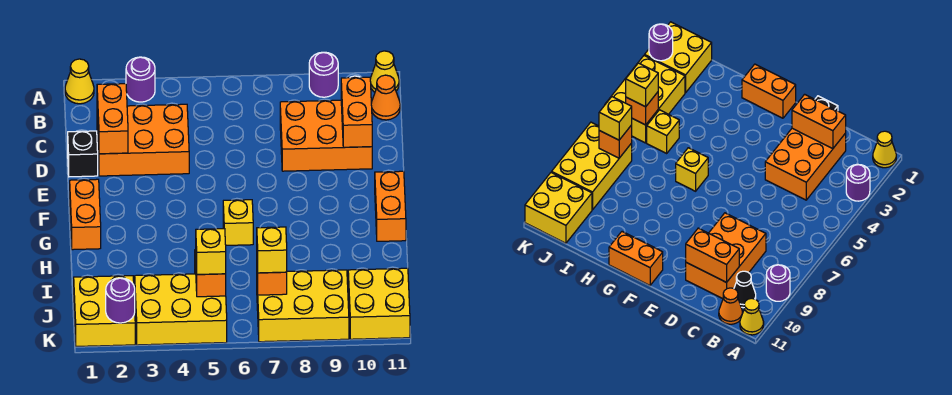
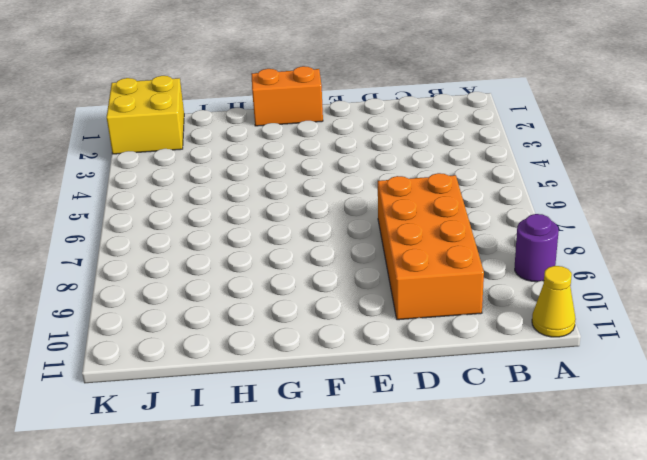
orange brick C7:D10 level 1 -> orange brick C8:D10 level 1
none -> yellow cone A1 level 1
none -> purple round brick A3 level 1
none -> black cone B10 level 1

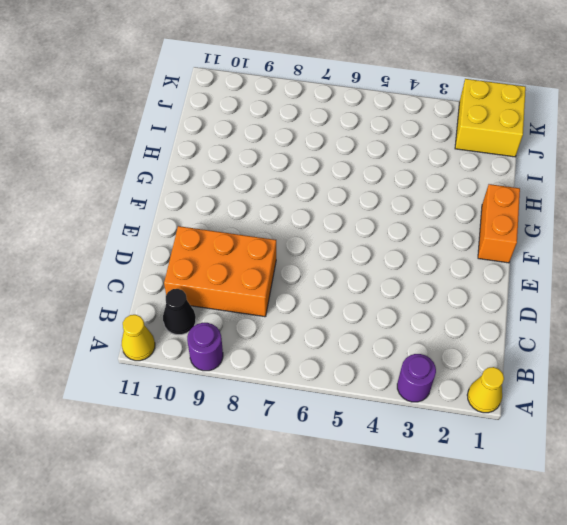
none -> orange cone B11 level 1
none -> orange brick C2:D4 level 1
none -> black brick D1 level 1

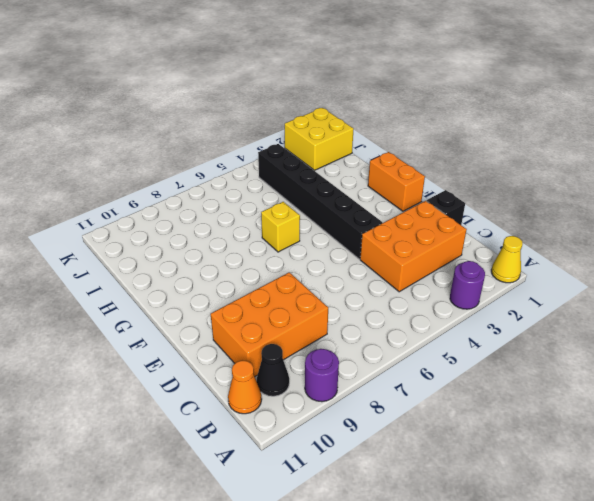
black brick E4:J4 level 1 -> yellow brick J3:K5 level 1
none -> yellow cone A11 level 1
none -> orange brick F11:G11 level 1
none -> yellow brick I5 level 1

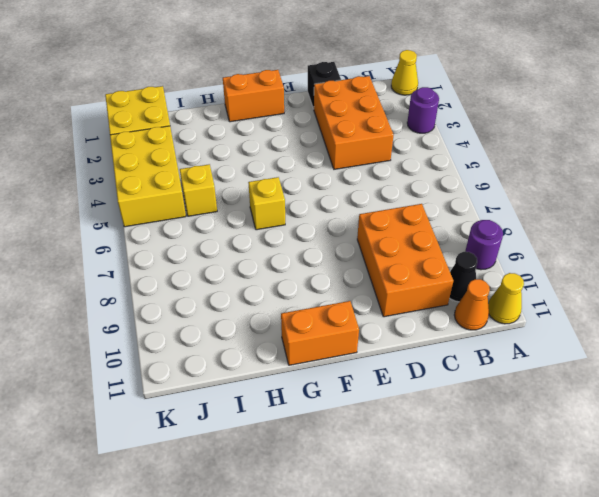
none -> yellow brick J7:K9 level 1
none -> yellow brick J10:K11 level 1
none -> orange brick C2:D2 level 2

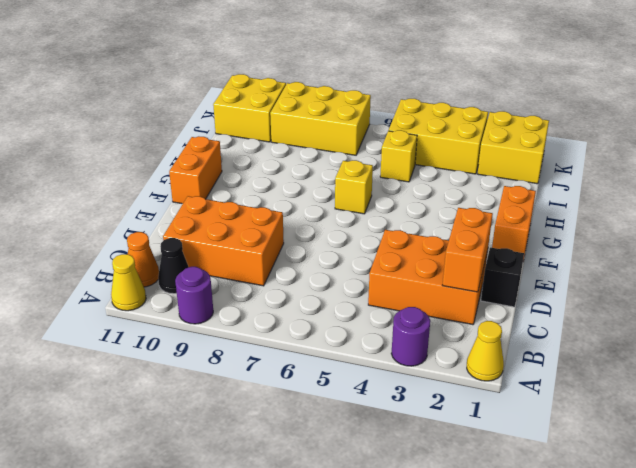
none -> orange brick C10:D10 level 2
none -> orange brick J5 level 2
none -> orange brick J7 level 2

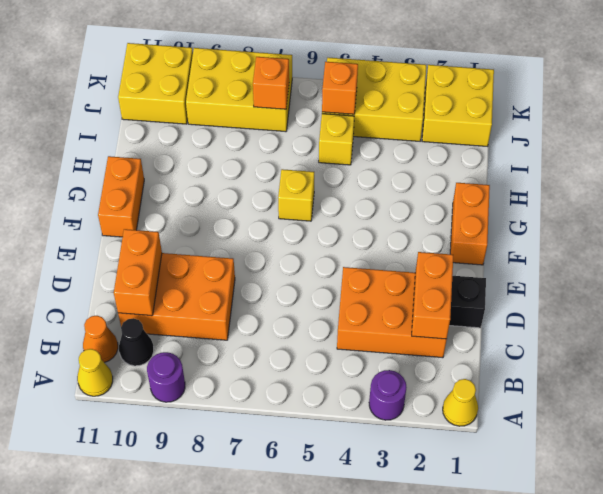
none -> purple round brick K2 level 2
none -> yellow brick J5 level 3
none -> yellow brick J7 level 3

